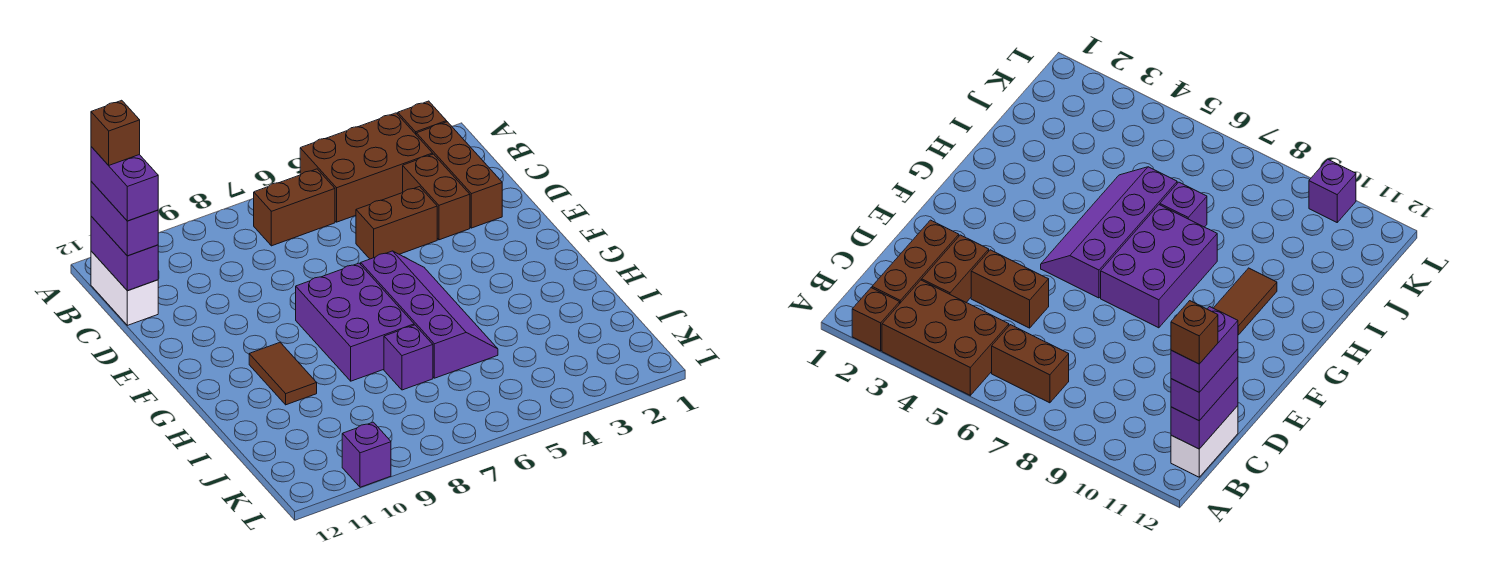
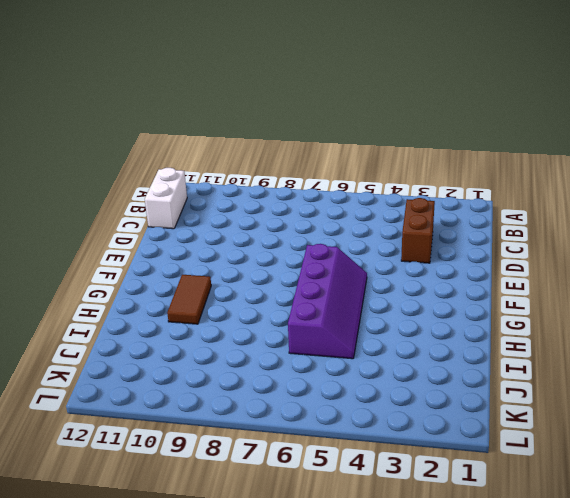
none -> brown brick A2 level 1
none -> brown brick A3:B5 level 1
none -> brown brick B2:D2 level 1

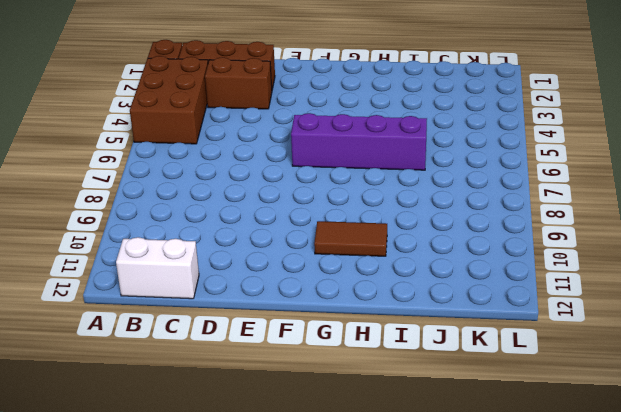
none -> brown brick B6:B7 level 1
none -> brown brick D4:D5 level 1
none -> purple brick F7:H8 level 1

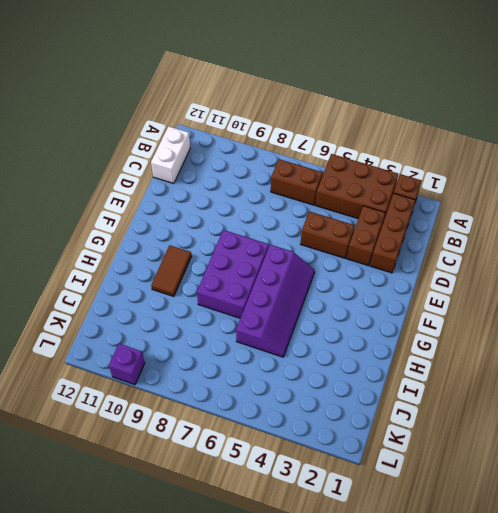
none -> purple brick I7 level 1
none -> purple brick B12:C12 level 2
none -> purple brick B12:C12 level 3

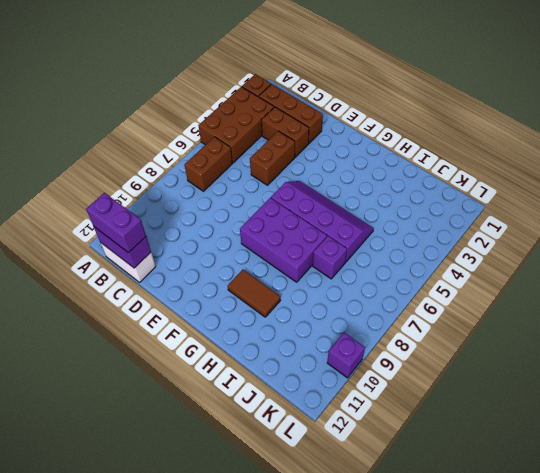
none -> purple brick B12:C12 level 4
none -> brown brick B12 level 5

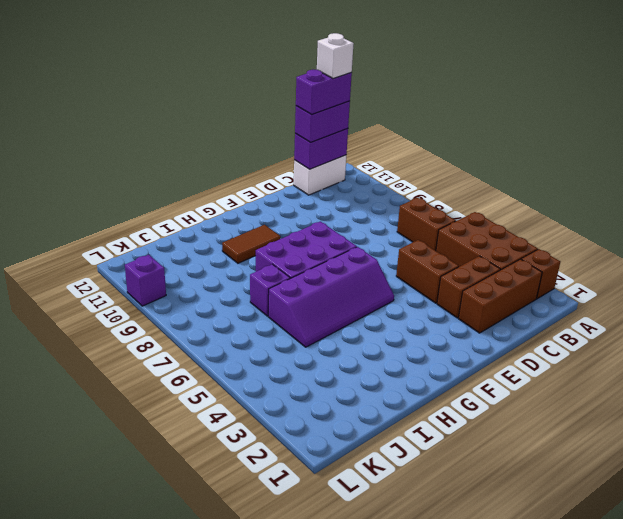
white brick B12 level 5 -> brown brick B12 level 5

